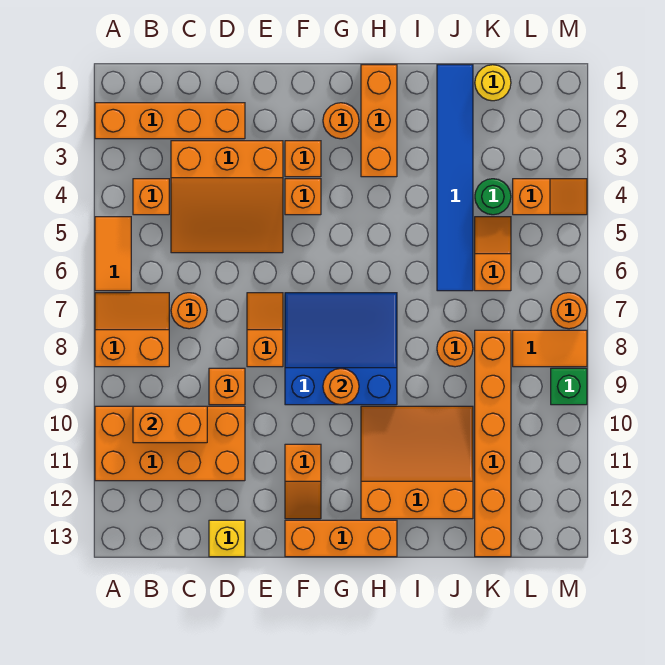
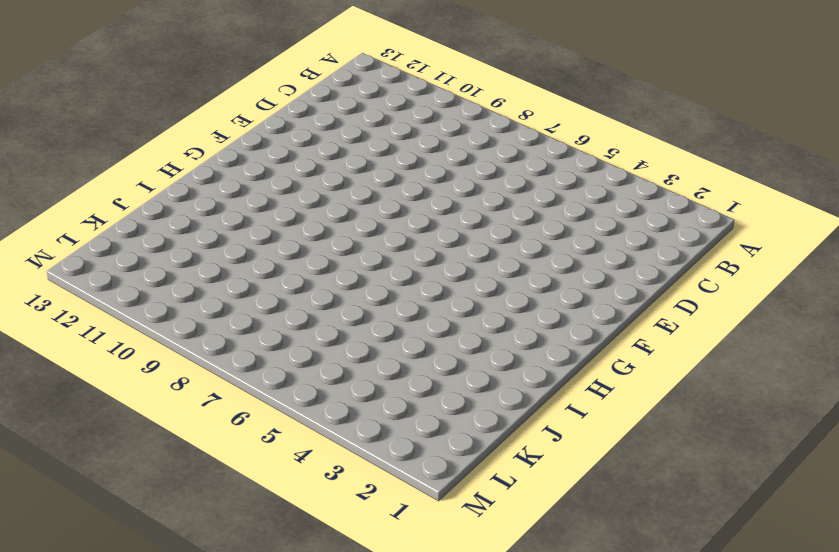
none -> orange brick A2:D2 level 1
none -> orange tile A5:A6 level 1
none -> orange slope A7:B8 level 1 top 8
none -> orange brick A10:D11 level 1

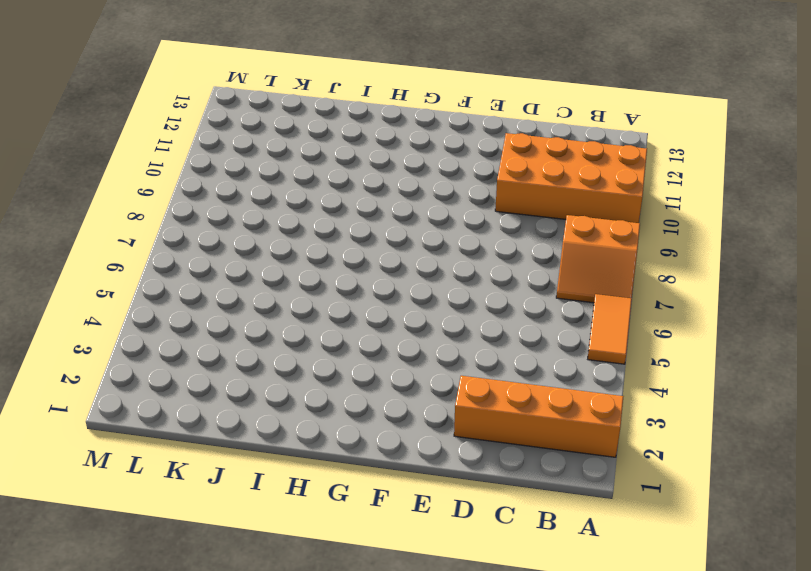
none -> orange brick B4 level 1
none -> orange slope C3:E5 level 1 top 3
none -> orange round brick C7 level 1
none -> orange brick D9 level 1

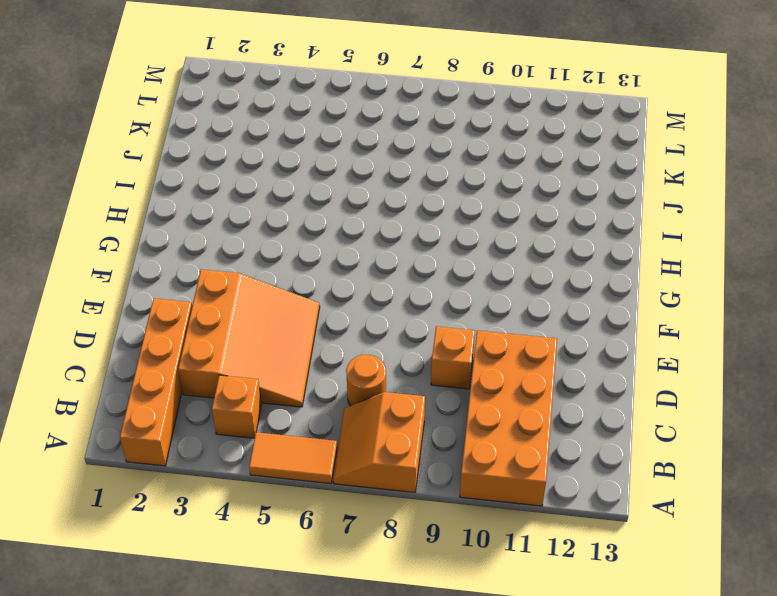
none -> yellow brick D13 level 1
none -> orange slope E7:E8 level 1 top 8
none -> orange brick F3 level 1
none -> orange brick F4 level 1

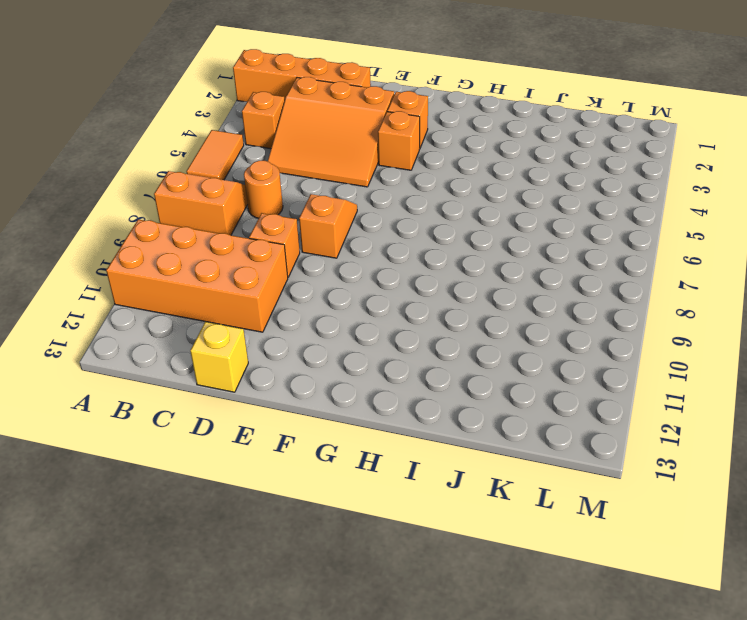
none -> blue slope F7:H9 level 1 top 9
none -> orange slope F11:F12 level 1 top 11
none -> orange brick F13:H13 level 1
none -> orange round brick G2 level 1

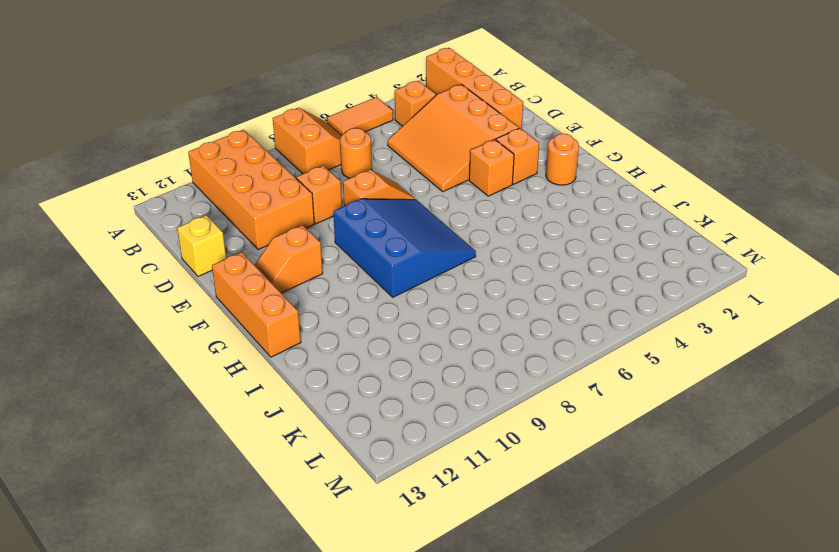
none -> orange brick H1:H3 level 1
none -> orange slope H10:J12 level 1 top 12
none -> blue tile J1:J6 level 1
none -> orange round brick J8 level 1

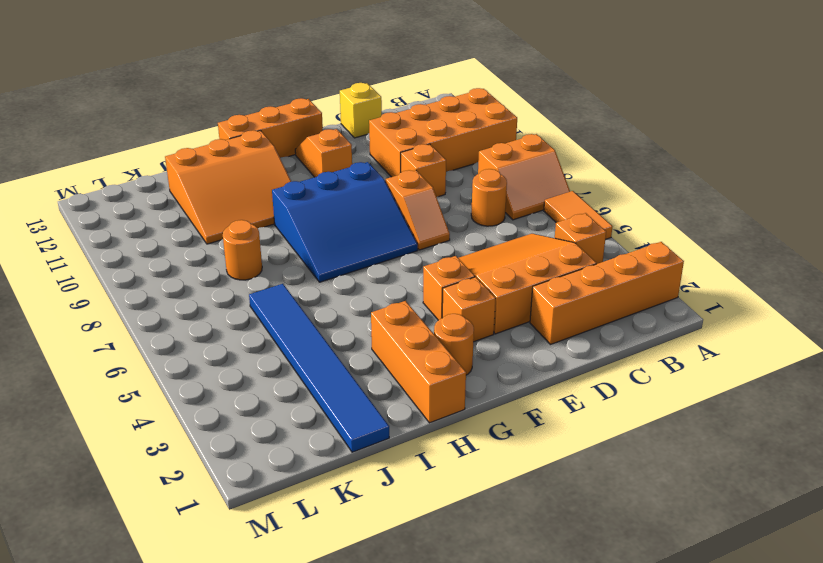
none -> yellow round brick K1 level 1
none -> green round brick K4 level 1
none -> orange slope K5:K6 level 1 top 6
none -> orange brick K8:K13 level 1

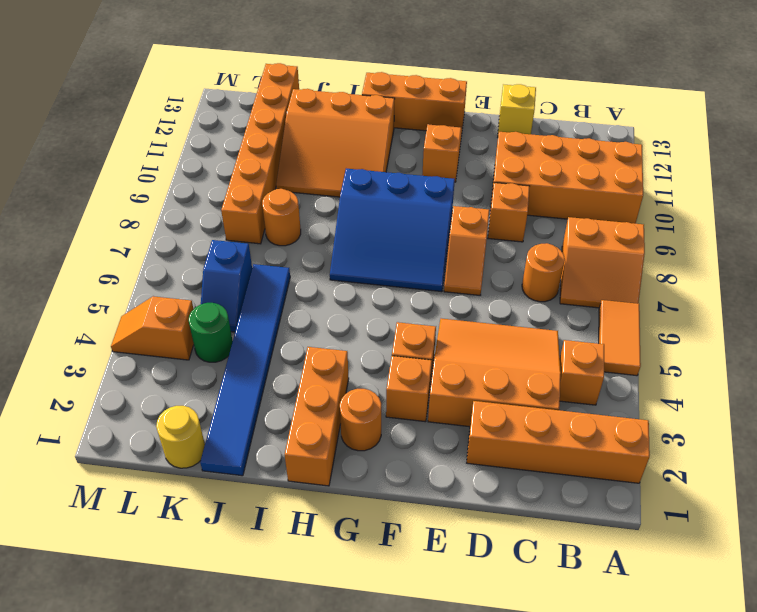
blue slope K5:K6 level 1 top 6 -> orange slope K5:K6 level 1 top 6
none -> orange tile L8:M8 level 1
none -> orange round brick M7 level 1
none -> green brick M9 level 1
none -> orange brick B10:C10 level 2

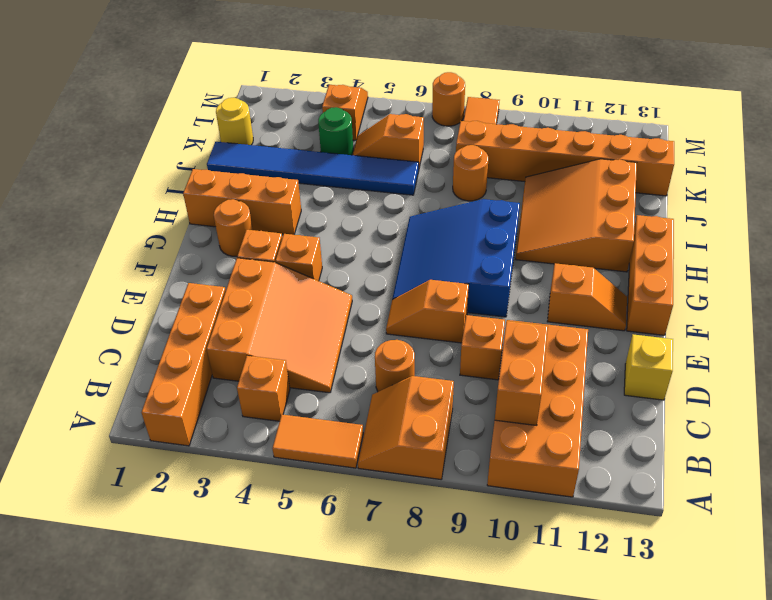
none -> green brick M9 level 1
none -> orange round brick G9 level 2

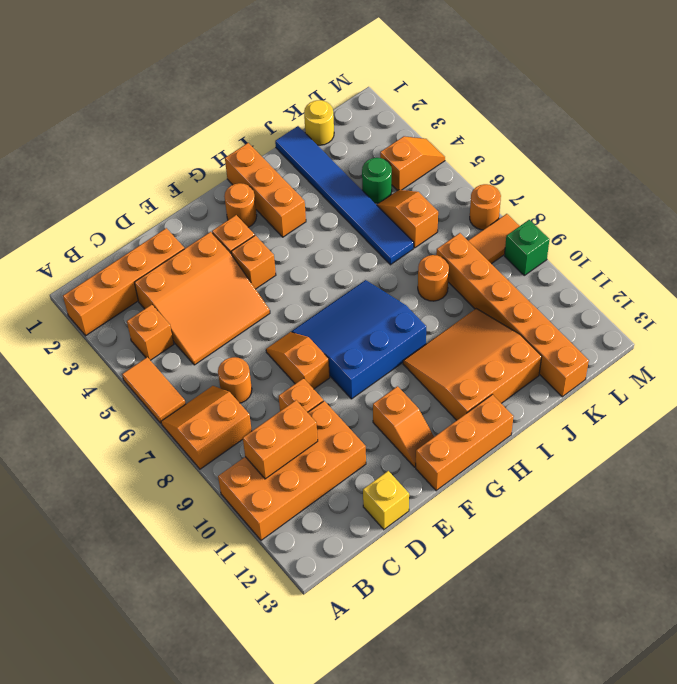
none -> orange round brick G9 level 2

